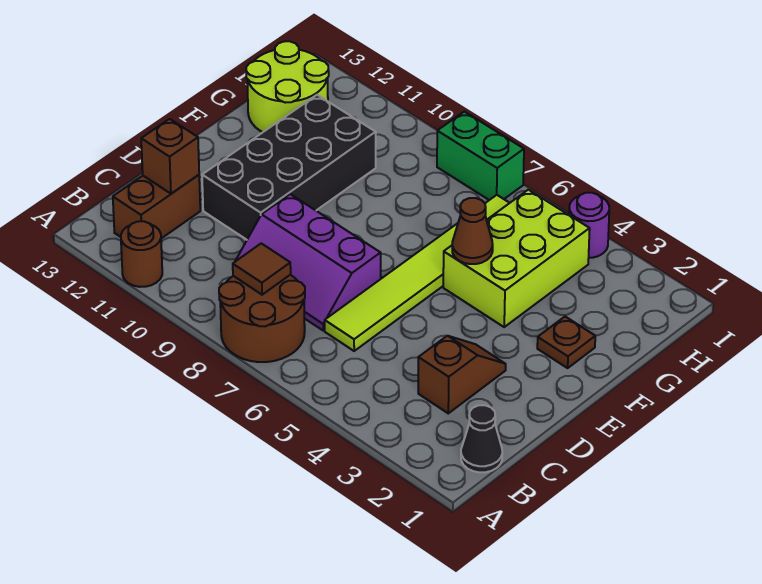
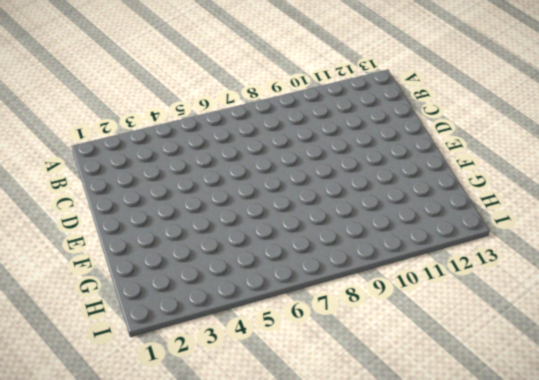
none -> brown round brick A7:B8 level 1
none -> brown round brick A11 level 1
none -> black cone B1 level 1

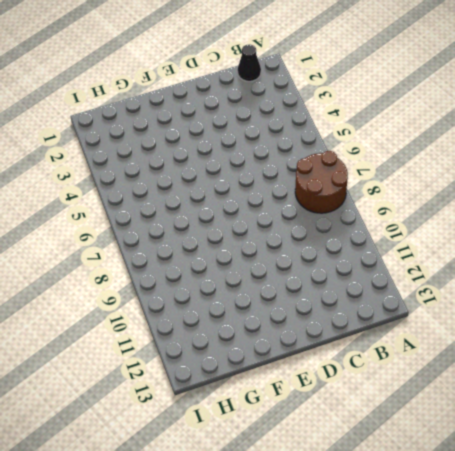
none -> brown round brick A11 level 1
none -> brown brick B12:C12 level 1
none -> brown slope C3:D3 level 1 top C

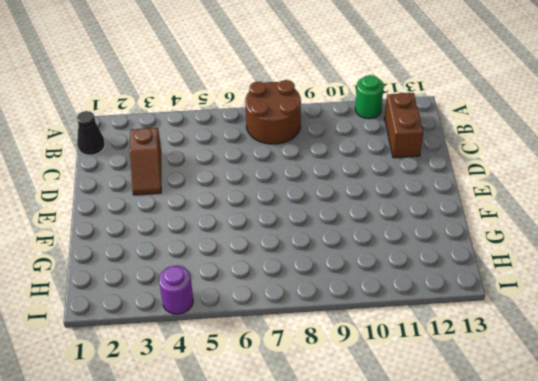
green round brick A11 level 1 -> brown round brick A11 level 1
none -> lime tile C6:H6 level 1
none -> purple slope C7:D9 level 1 top D
none -> black brick D10:G11 level 1

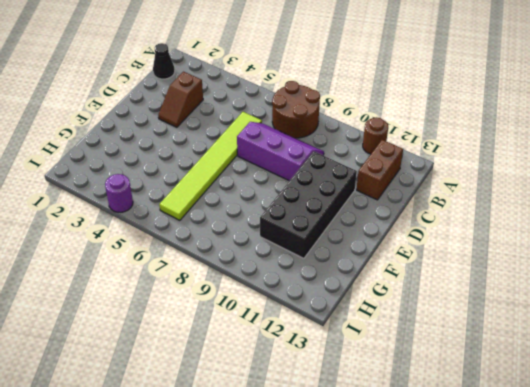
none -> brown plate F2 level 1
none -> lime brick F4:H5 level 1
none -> lime round brick G12:H13 level 1

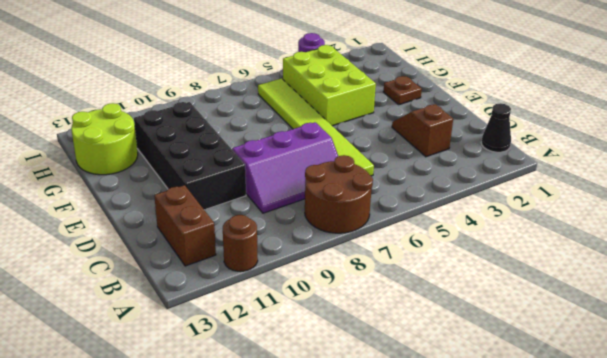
none -> green brick I7:I8 level 1
none -> brown tile B8 level 2
none -> brown brick C12 level 2

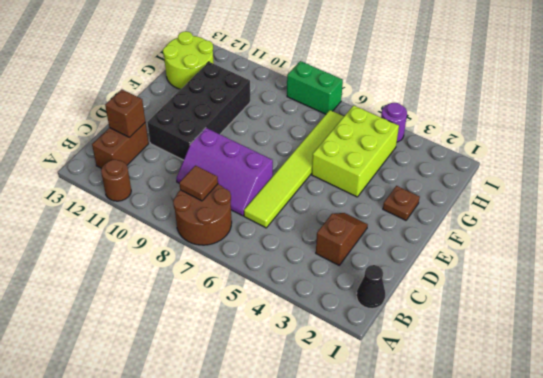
none -> brown cone F5 level 2

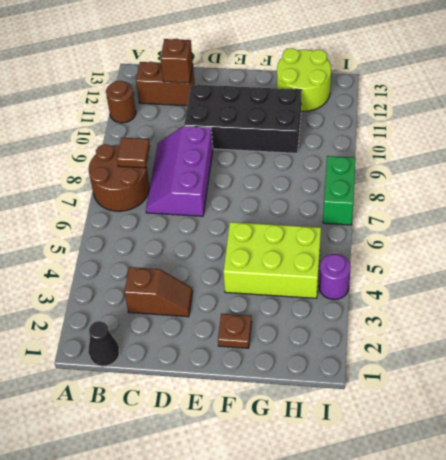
none -> lime tile C6:H6 level 1
none -> brown cone F5 level 2

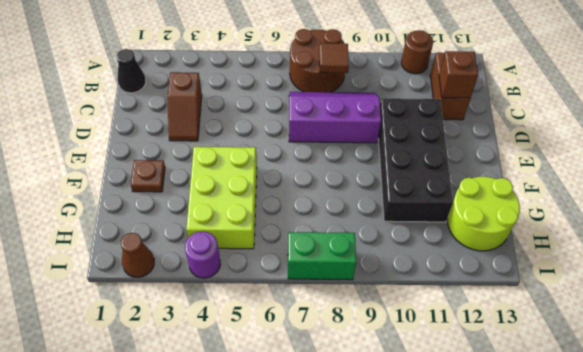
brown cone I2 level 1 -> brown cone F5 level 2
none -> lime tile C6:H6 level 1

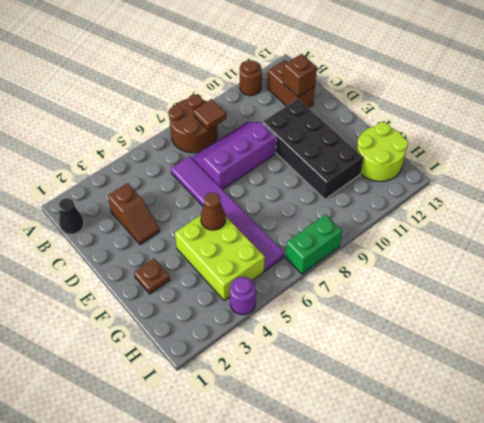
purple tile C6:H6 level 1 -> lime tile C6:H6 level 1

